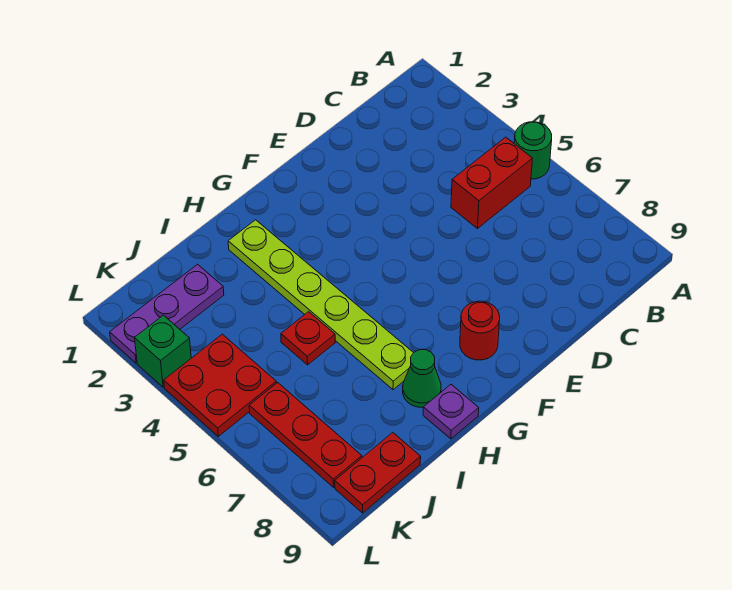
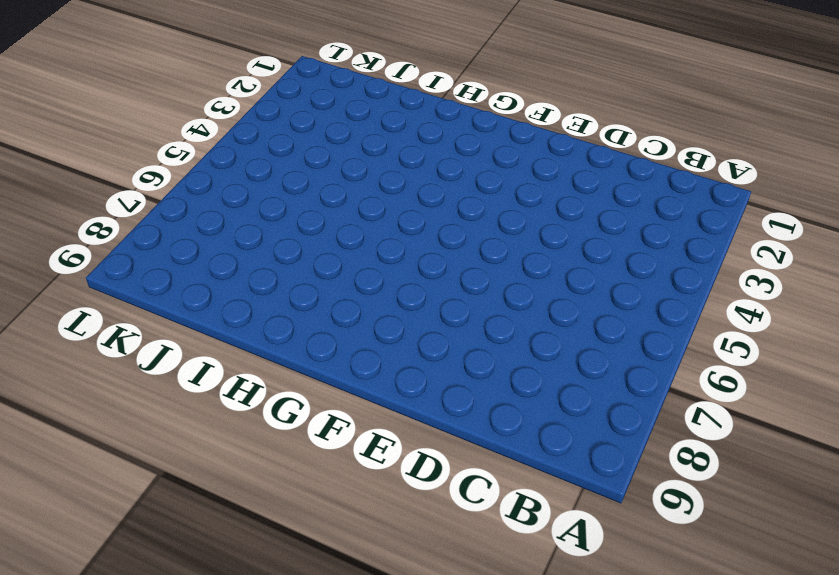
none -> green round brick A5 level 1
none -> red brick B5:C5 level 1
none -> red round brick F8 level 1

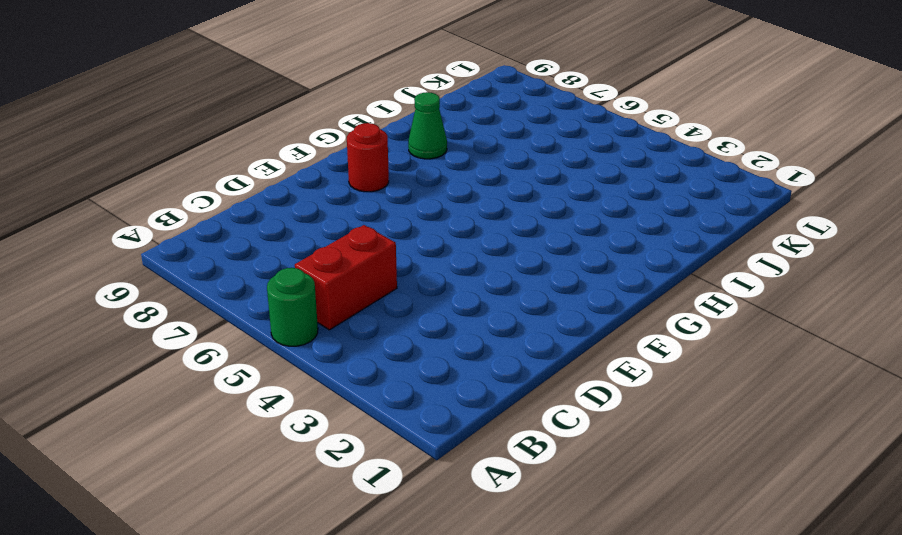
none -> lime plate H2:H7 level 1
none -> purple plate H9 level 1
none -> red plate I5 level 1

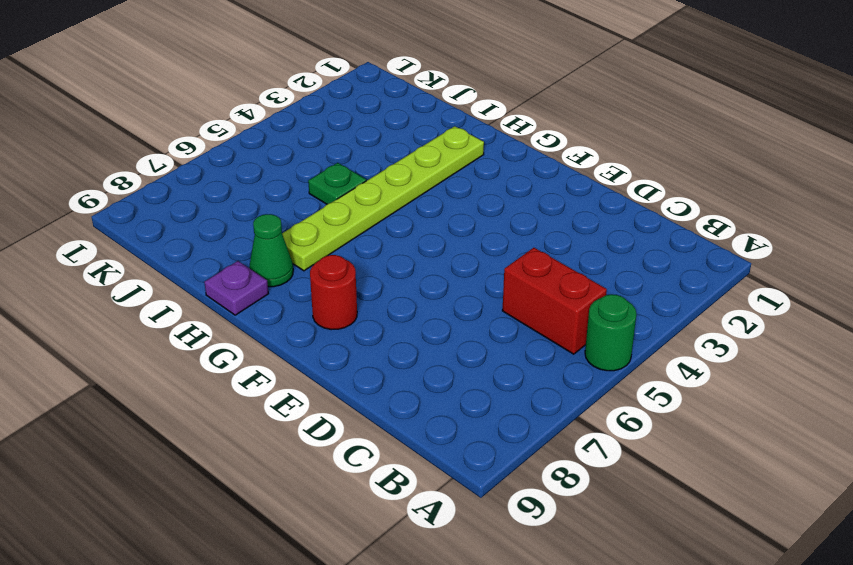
green plate I5 level 1 -> red plate I5 level 1
none -> purple plate J2:L2 level 1
none -> red plate J9:K9 level 1
none -> red plate K4:L5 level 1

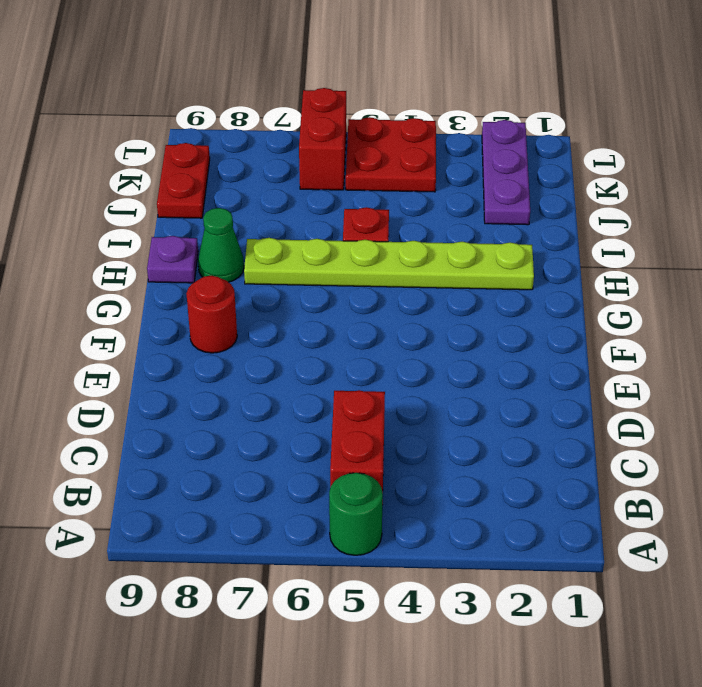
red brick K6:L6 level 1 -> red plate K6:K8 level 1
none -> green brick L3 level 1

